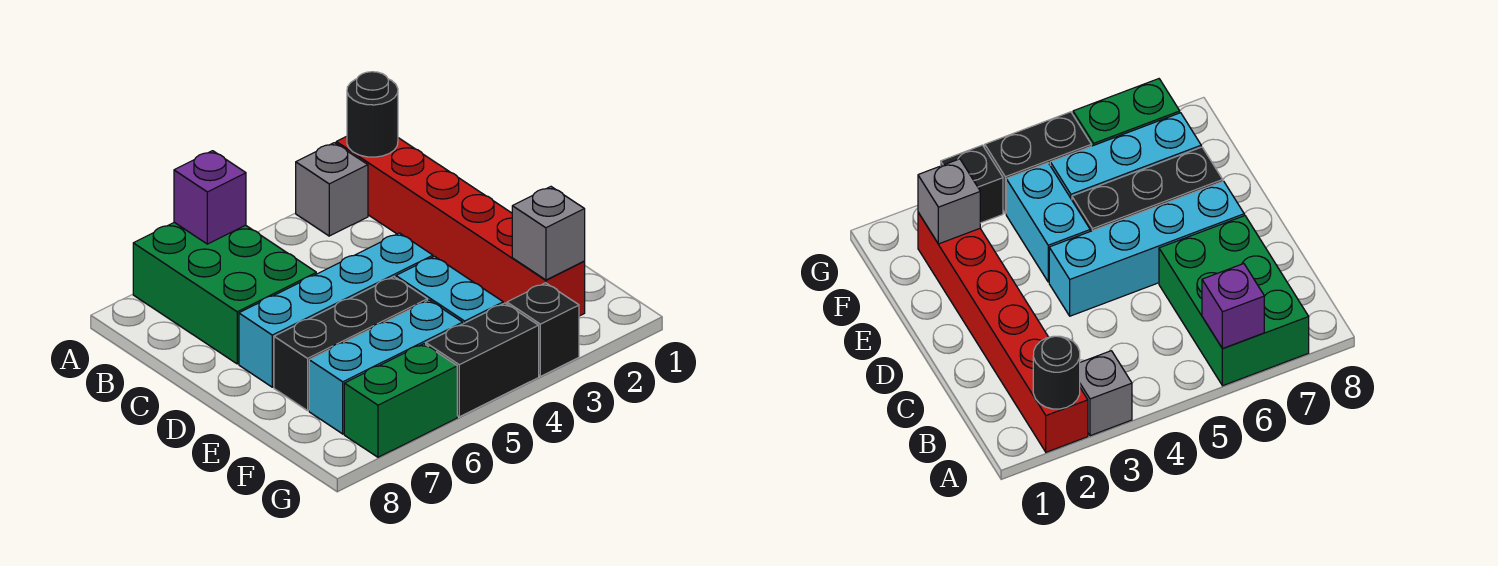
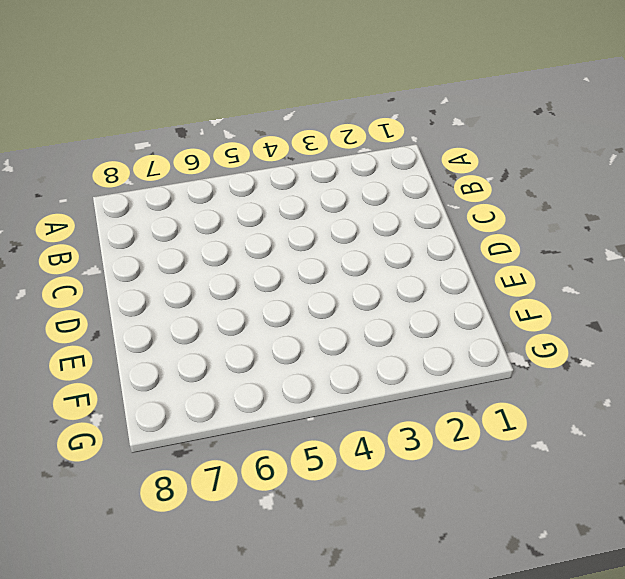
none -> red brick A2:F2 level 1
none -> grey brick A3 level 1
none -> green brick A6:C7 level 1

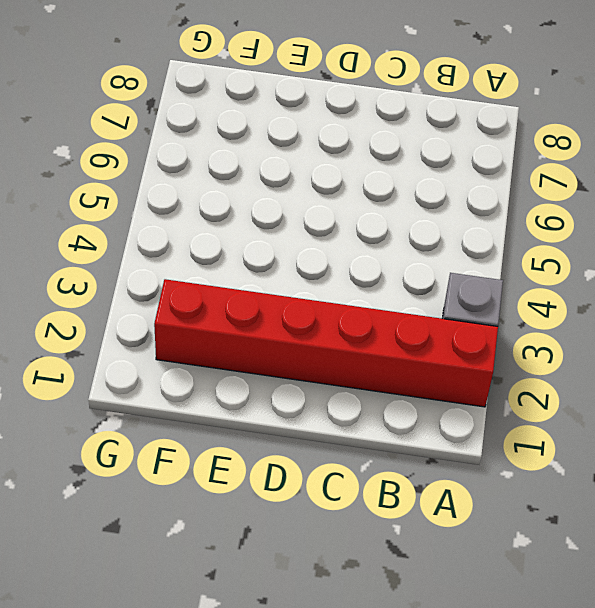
none -> green brick A6:C7 level 1
none -> cyan brick D4:D7 level 1
none -> cyan brick E4:F4 level 1

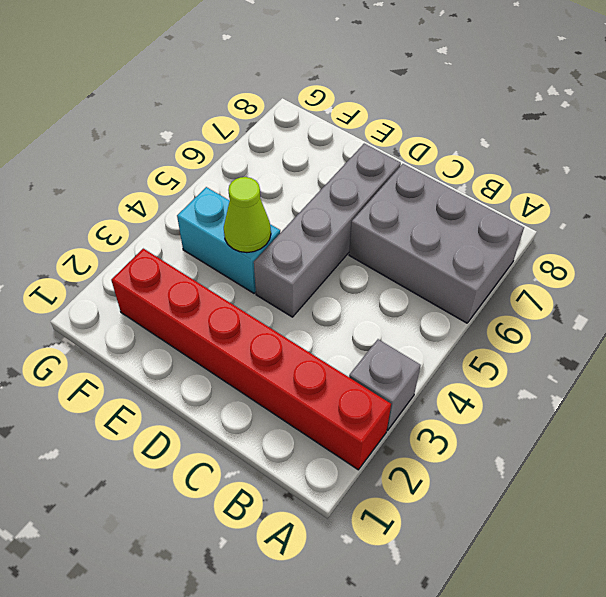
grey brick A6:C7 level 1 -> green brick A6:C7 level 1
grey brick D4:D7 level 1 -> cyan brick D4:D7 level 1
lime cone E4 level 2 -> none
none -> black brick E5:E7 level 1
none -> cyan brick F5:F7 level 1
none -> black brick G3 level 1

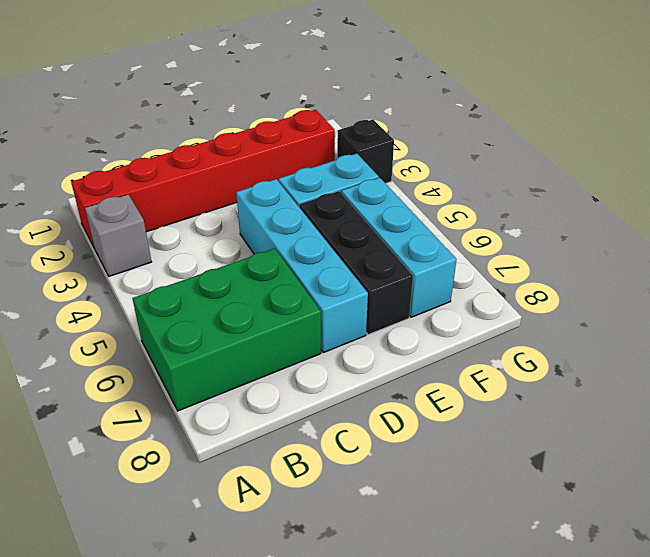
none -> black brick G4:G5 level 1
none -> green brick G6:G7 level 1
none -> black round brick A2 level 2

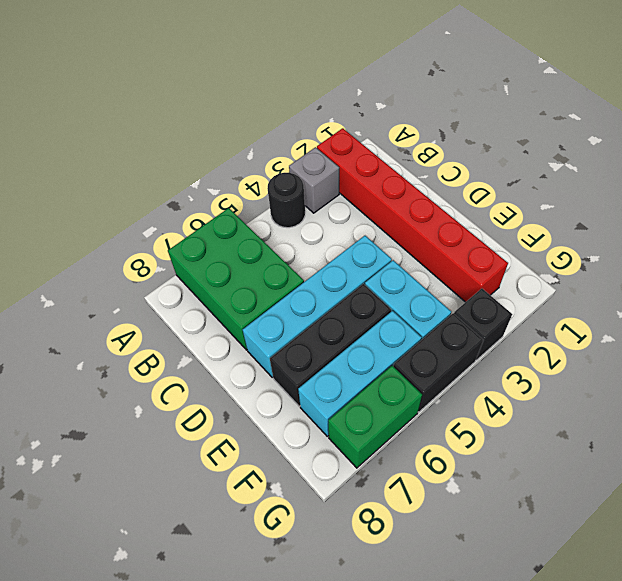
black round brick A4 level 1 -> black round brick A2 level 2
none -> purple brick A6 level 2
none -> grey brick F2 level 2

